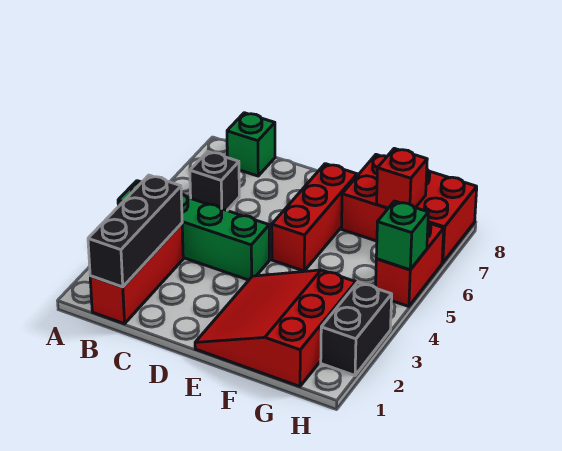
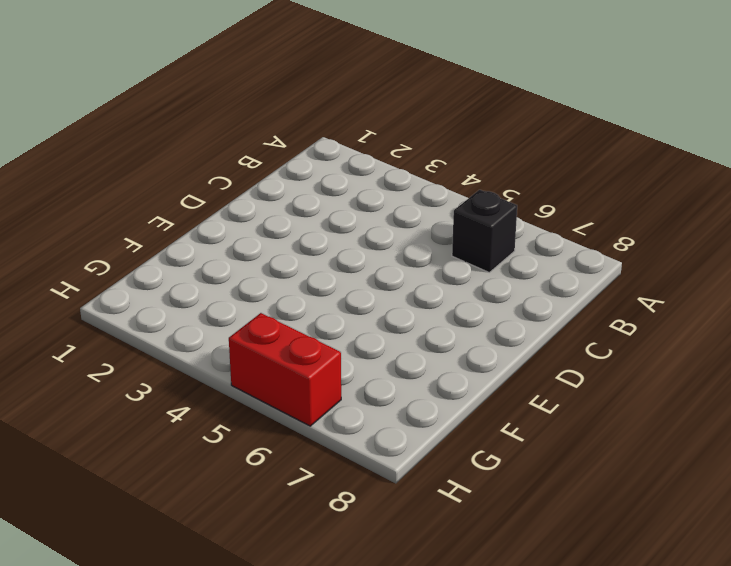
none -> green brick A4:D4 level 1
none -> red brick B1:B3 level 1
none -> green brick B8 level 1

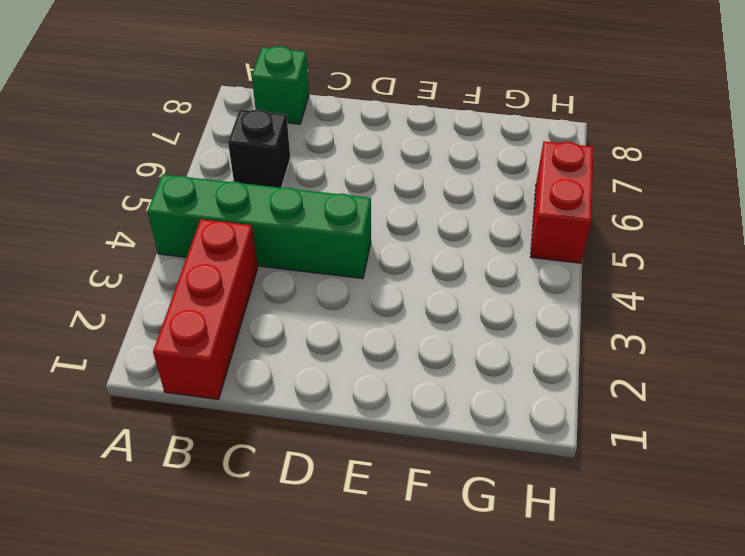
none -> red slope E1:G3 level 1 top G
none -> red brick E5:E7 level 1
none -> red brick F7:H8 level 1

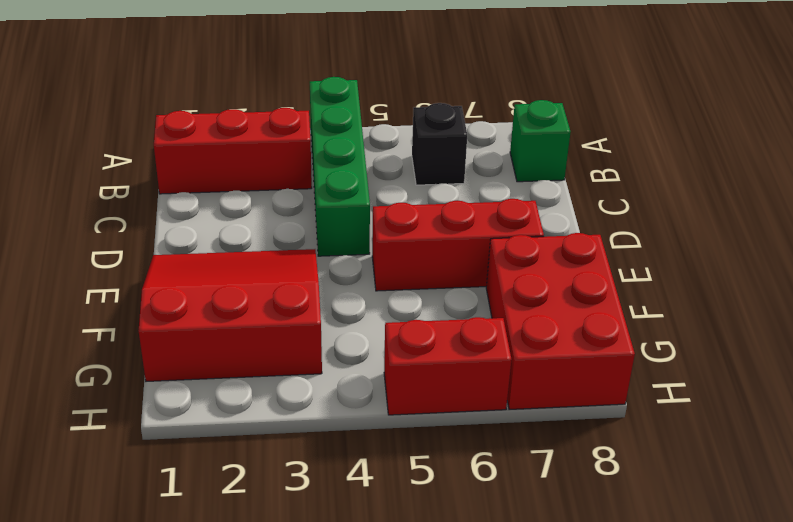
none -> black brick H2:H3 level 1
none -> black brick B1:B3 level 2
none -> red brick G7 level 2

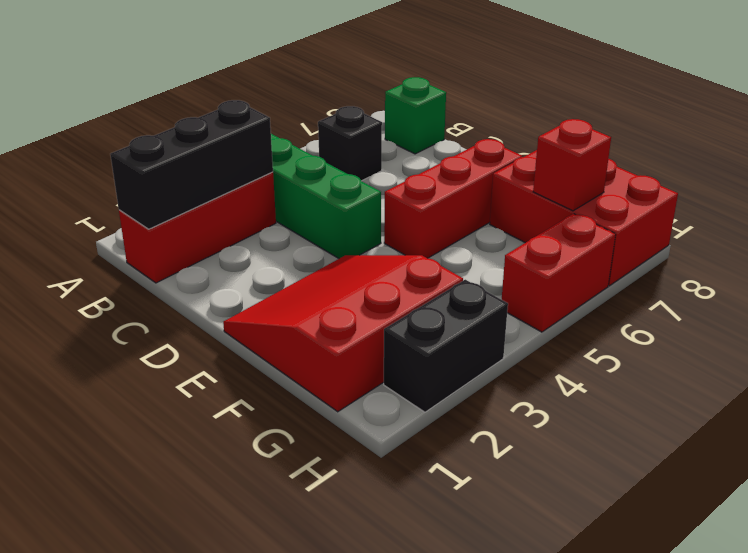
none -> green brick H5 level 2

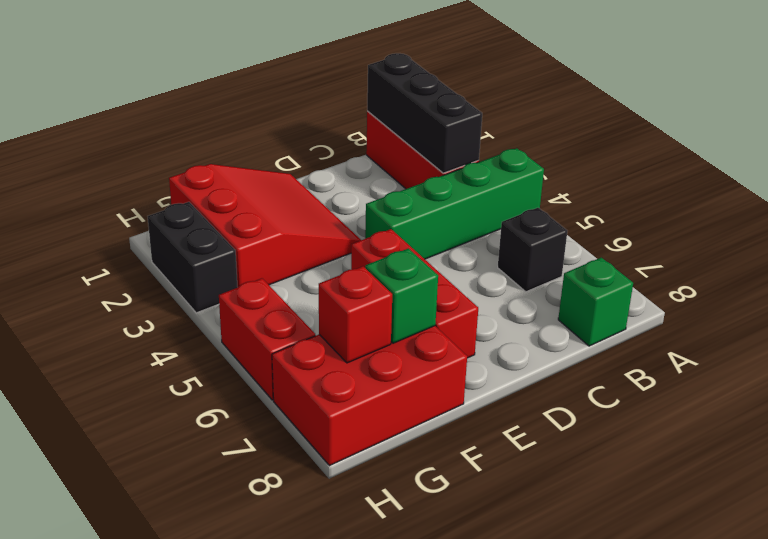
green brick F7 level 2 -> green brick H5 level 2

